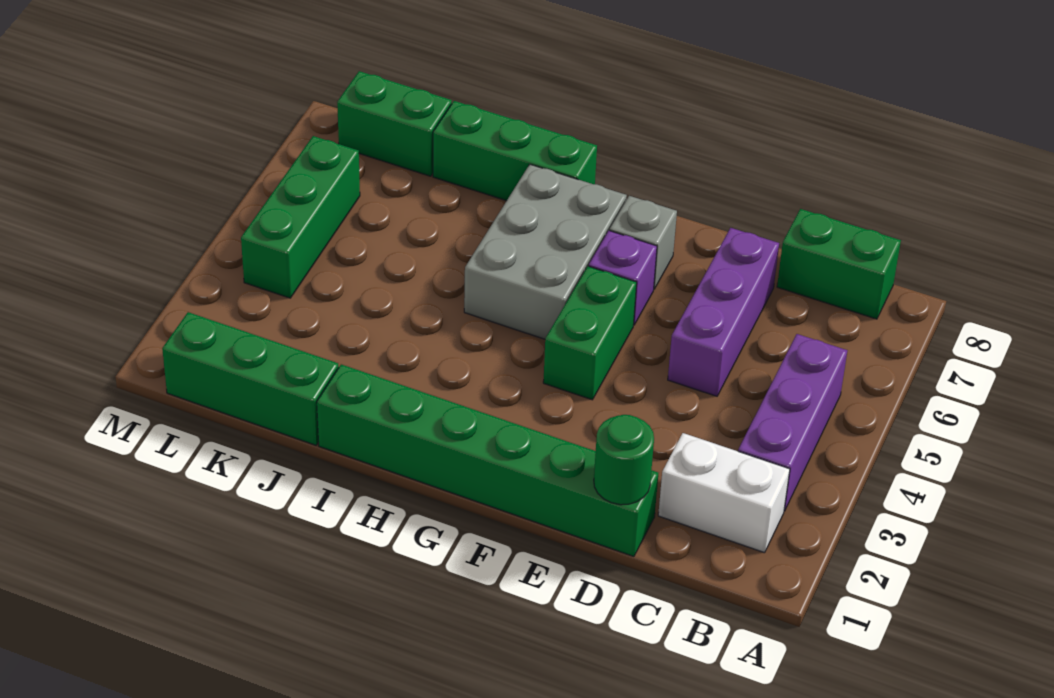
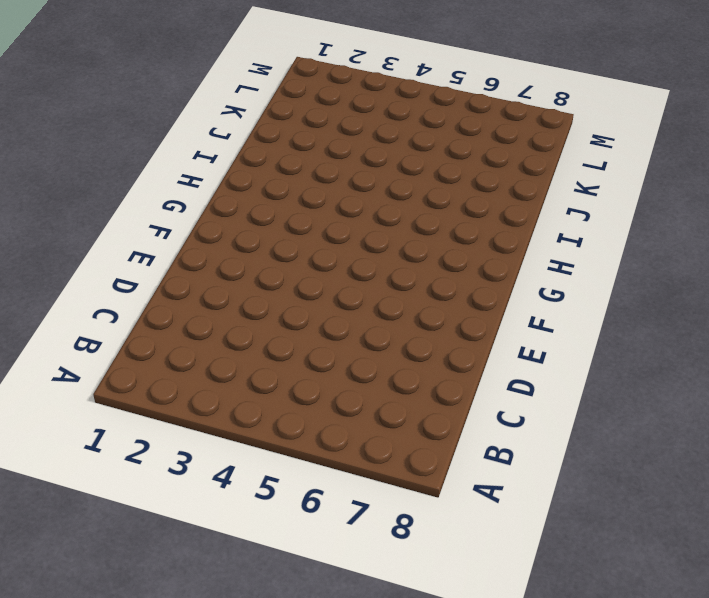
none -> white brick B2:C2 level 1
none -> purple brick B3:B5 level 1
none -> green brick B8:C8 level 1

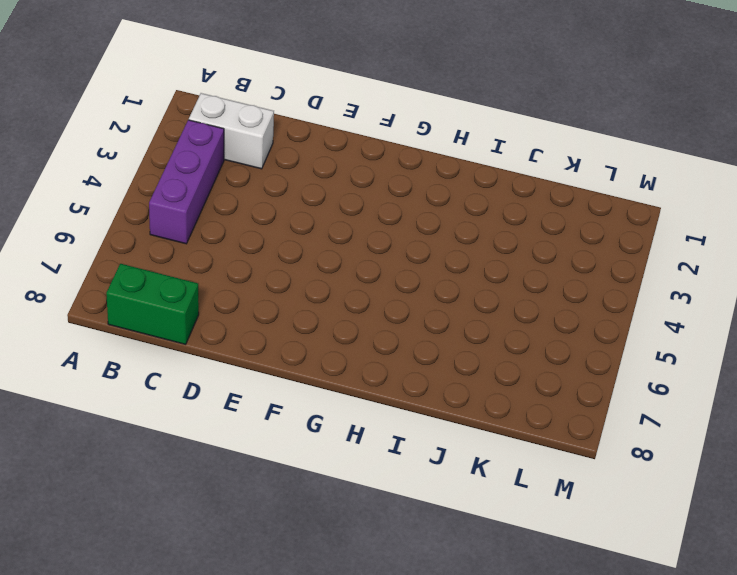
none -> green brick D1:I1 level 1
none -> purple brick D5:D7 level 1
none -> green brick F4:F5 level 1

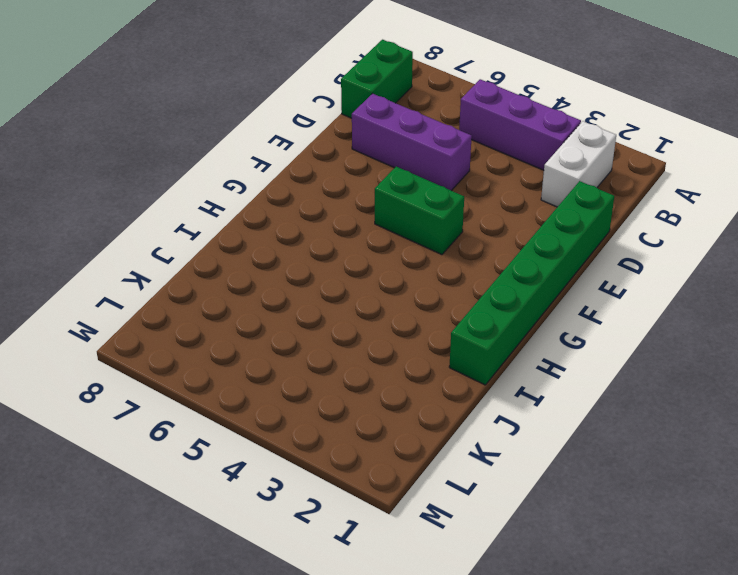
none -> purple brick F6 level 1
none -> grey brick F7 level 1
none -> grey brick G5:H7 level 1

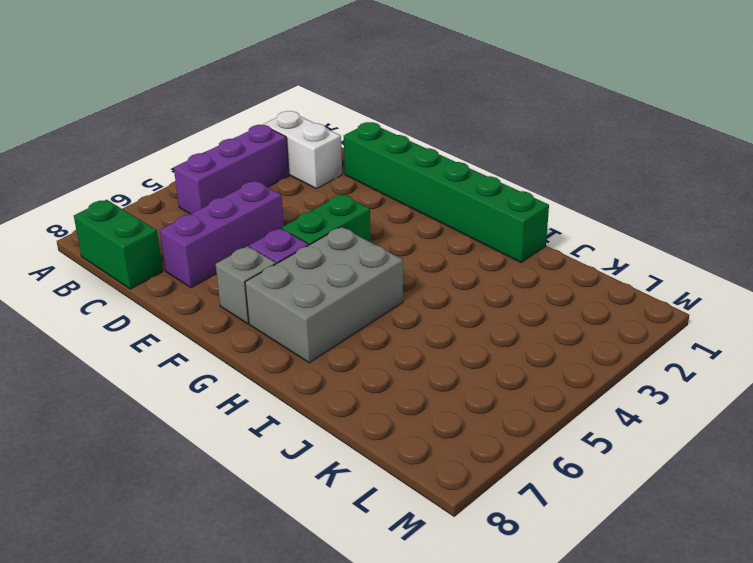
none -> green brick H8:J8 level 1
none -> green brick J1:L1 level 1
none -> green brick K8:L8 level 1

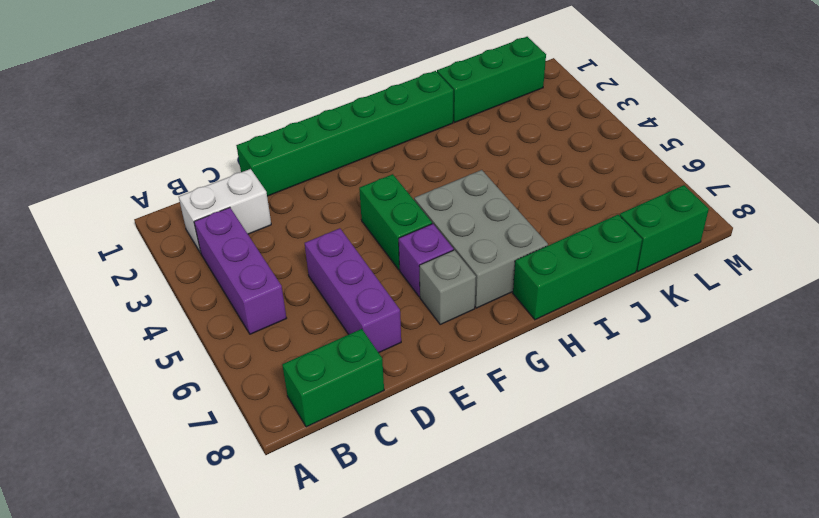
none -> green brick L4:L6 level 1
none -> green round brick D1 level 2

